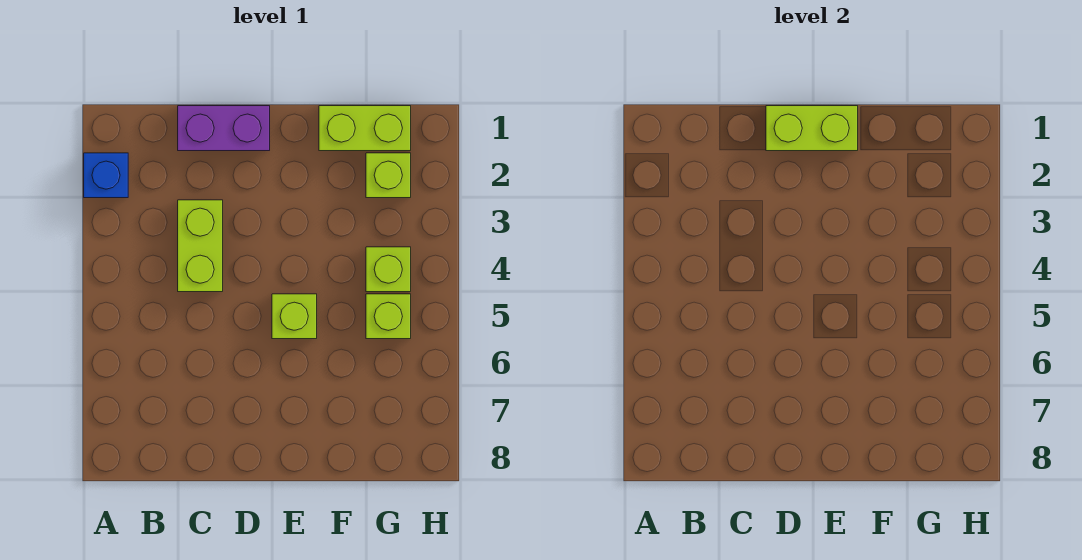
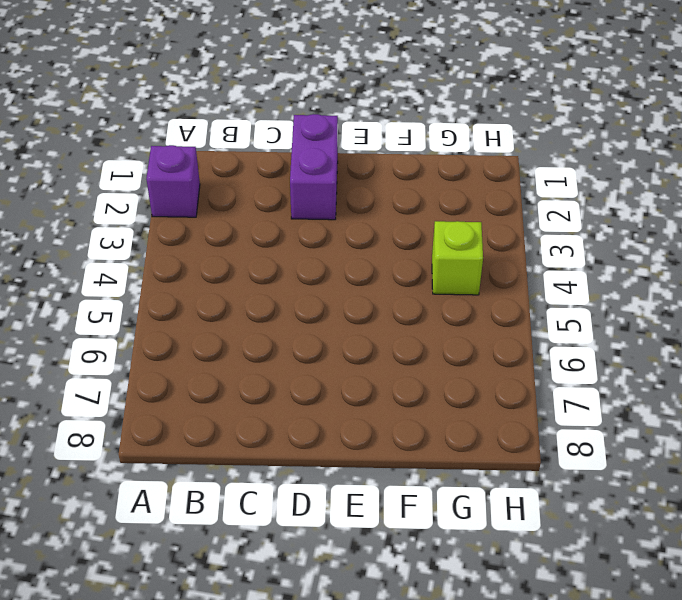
purple brick A2 level 1 -> blue brick A2 level 1
purple brick D1:D2 level 1 -> purple brick C1:D1 level 1
none -> lime brick C3:C4 level 1
none -> lime brick E5 level 1

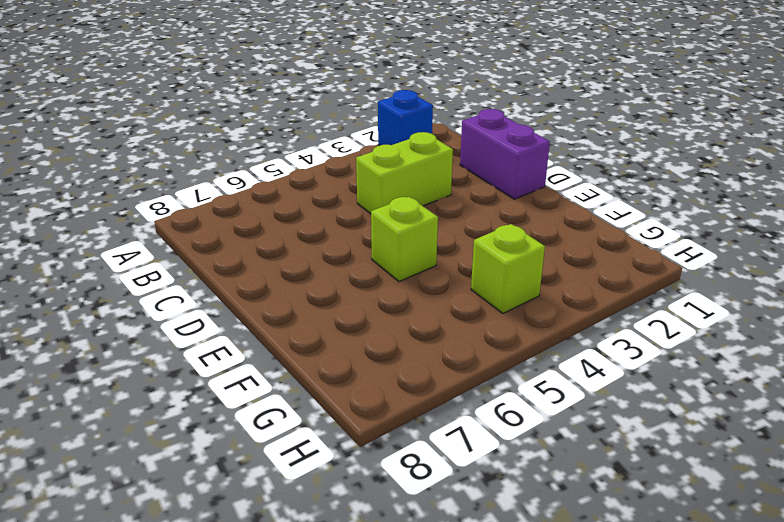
none -> lime brick F1:G1 level 1
none -> lime brick G2 level 1

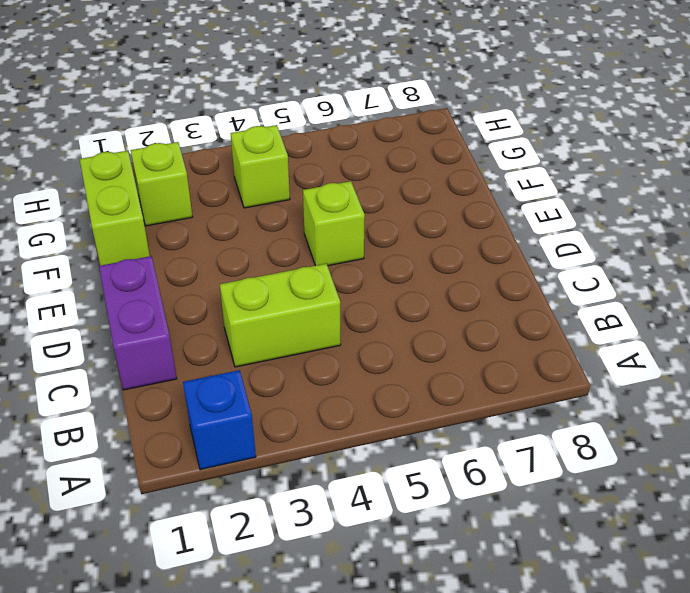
none -> lime brick G5 level 1
none -> lime brick D1:E1 level 2

